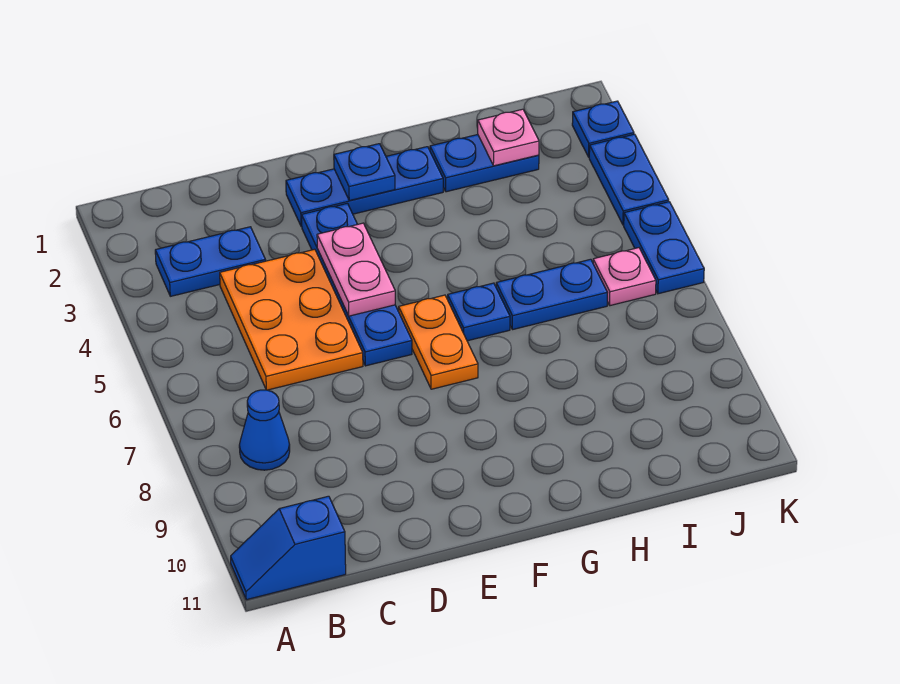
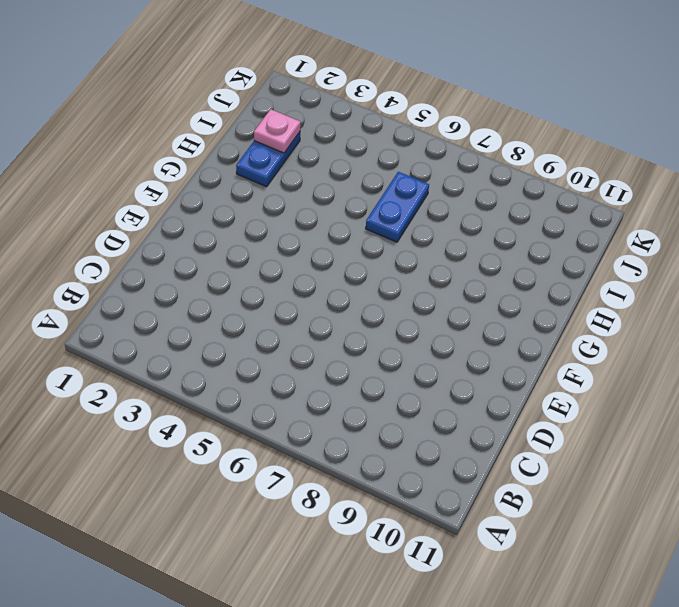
none -> blue slope A11:B11 level 1 top B
none -> blue plate B3:C3 level 1
none -> blue cone B8 level 1

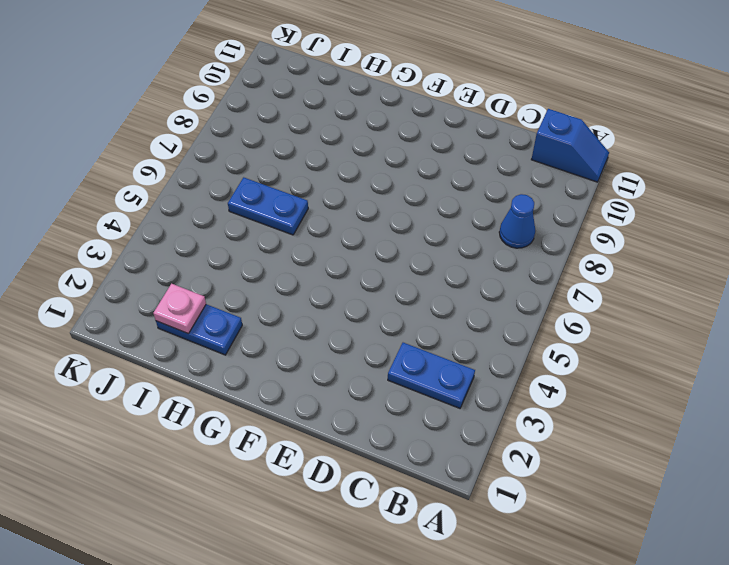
none -> orange plate C4:D6 level 1
none -> blue plate E2:G2 level 1
none -> blue plate E3:E6 level 1

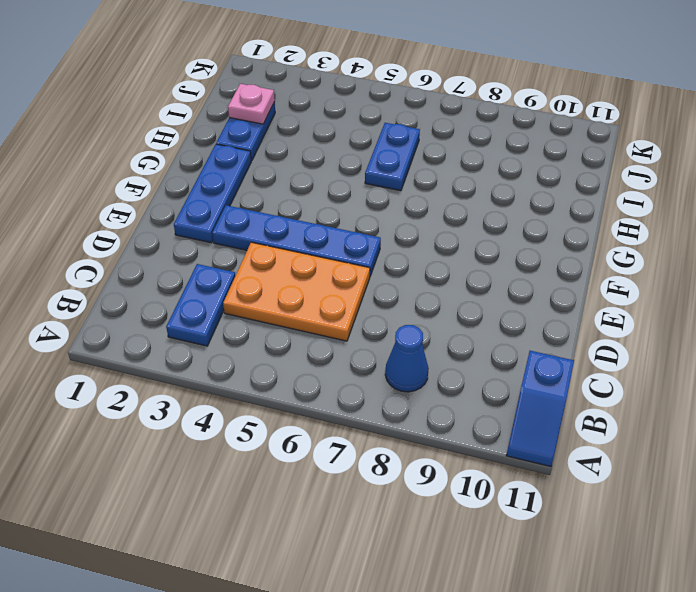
none -> orange plate F6:F7 level 1
none -> blue plate G6 level 1
none -> pink plate J6 level 1

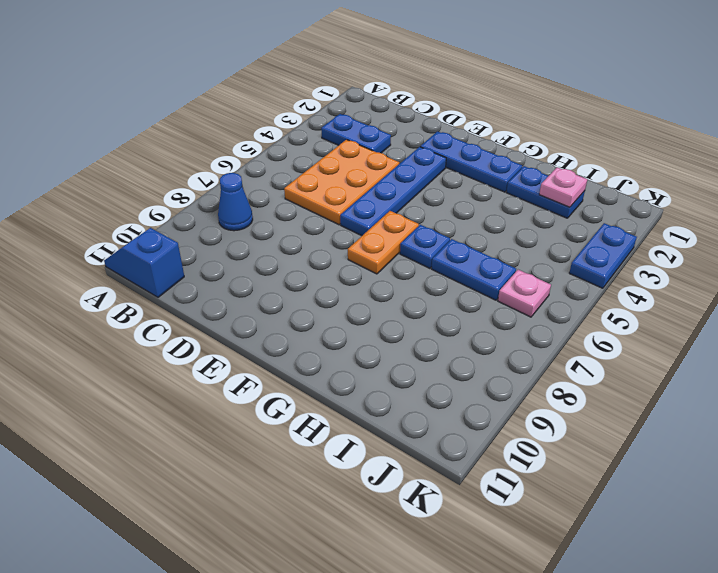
none -> blue plate K2 level 1
none -> blue plate K5:K6 level 1
none -> pink plate E4:E5 level 2

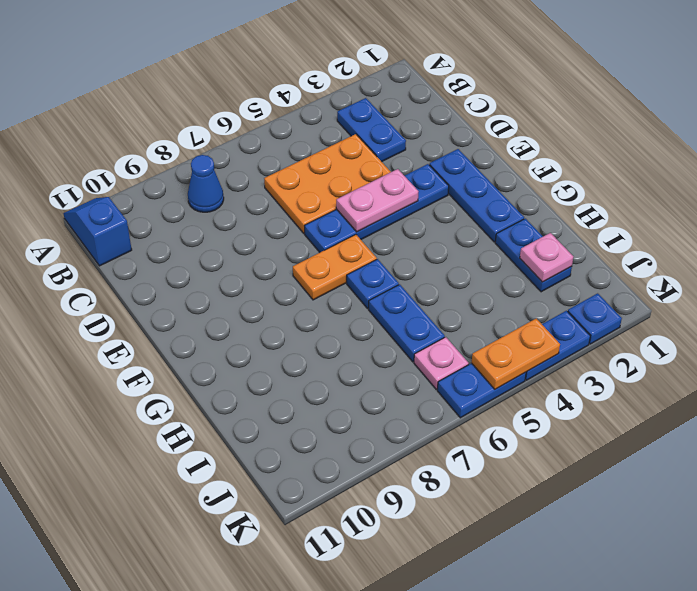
orange plate K4:K5 level 2 -> none
none -> blue plate F2 level 2

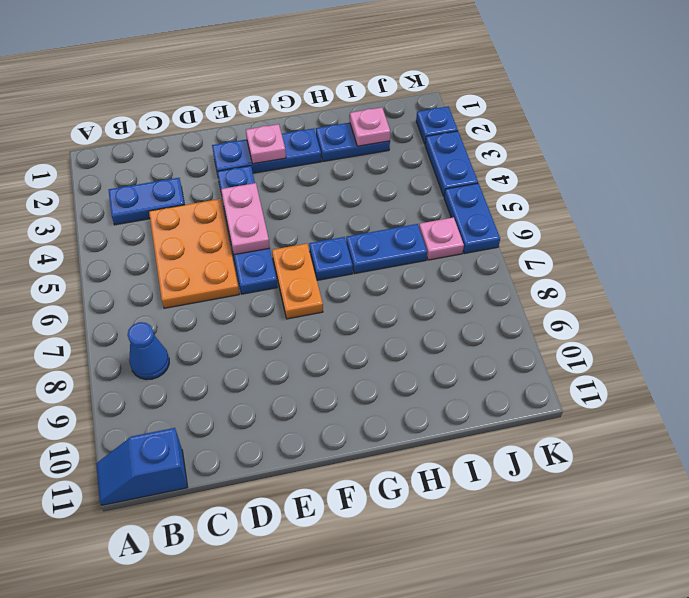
pink plate F2 level 2 -> blue plate F2 level 2

